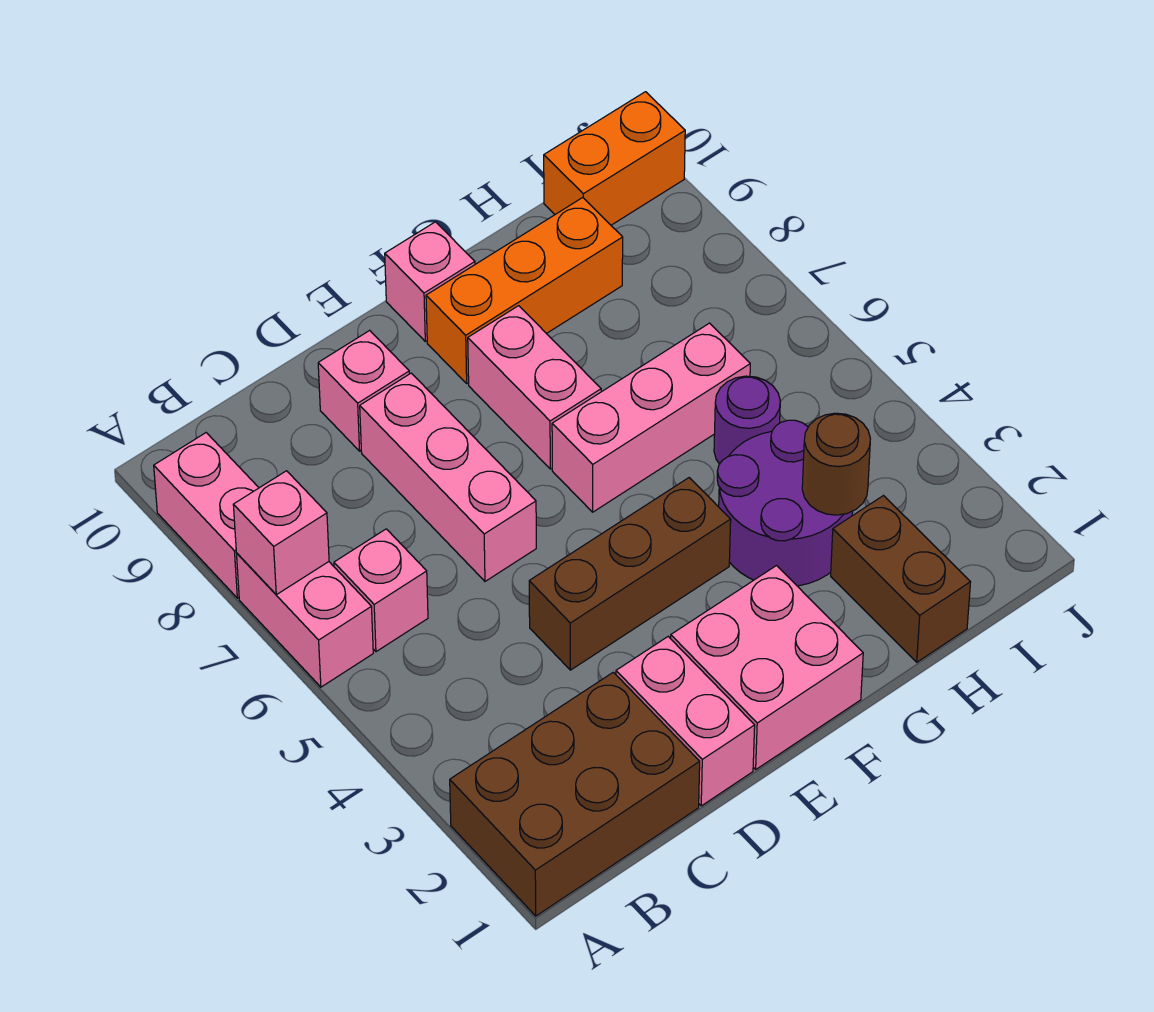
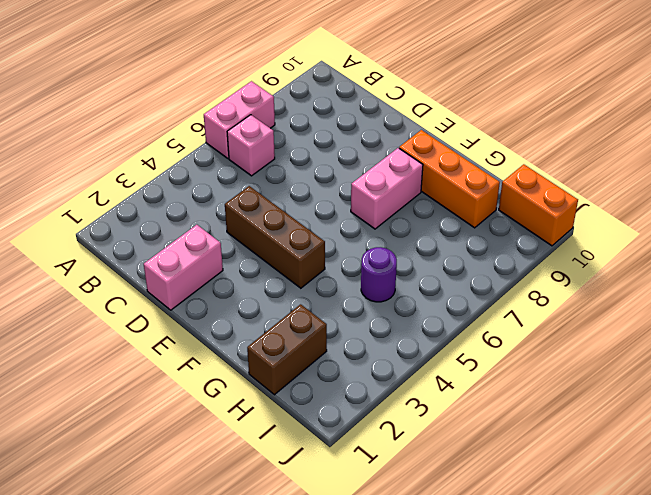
none -> brown brick A1:C2 level 1
none -> pink brick A8:A9 level 1
none -> pink brick D6:D8 level 1

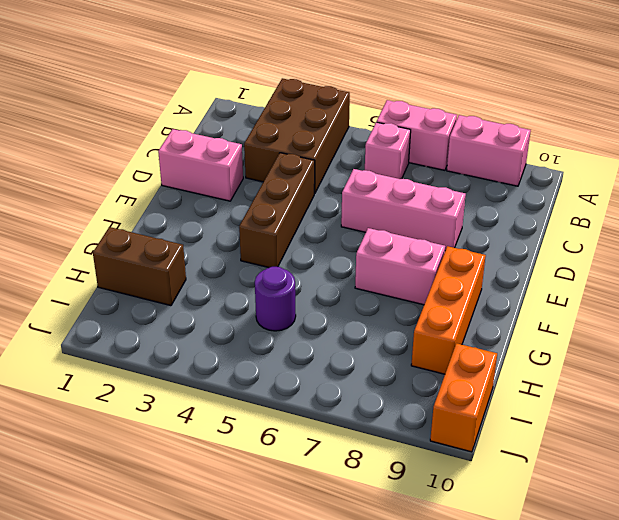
brown brick A3:C4 level 1 -> brown brick A1:C2 level 1
none -> pink brick D9 level 1
none -> pink brick E1:F2 level 1
none -> pink brick F6:H6 level 1

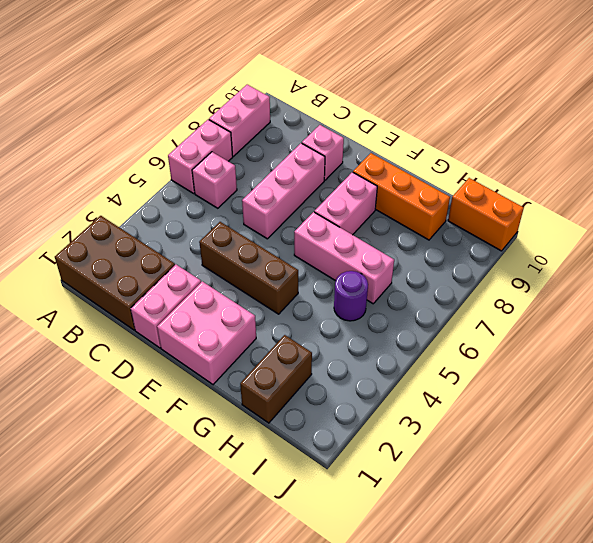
none -> pink brick F10 level 1
none -> purple round brick G3:H4 level 1
none -> pink brick A7 level 2

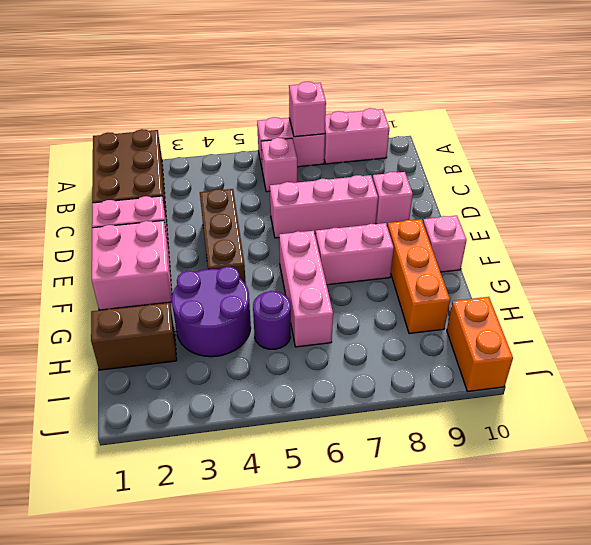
none -> brown round brick H3 level 2

